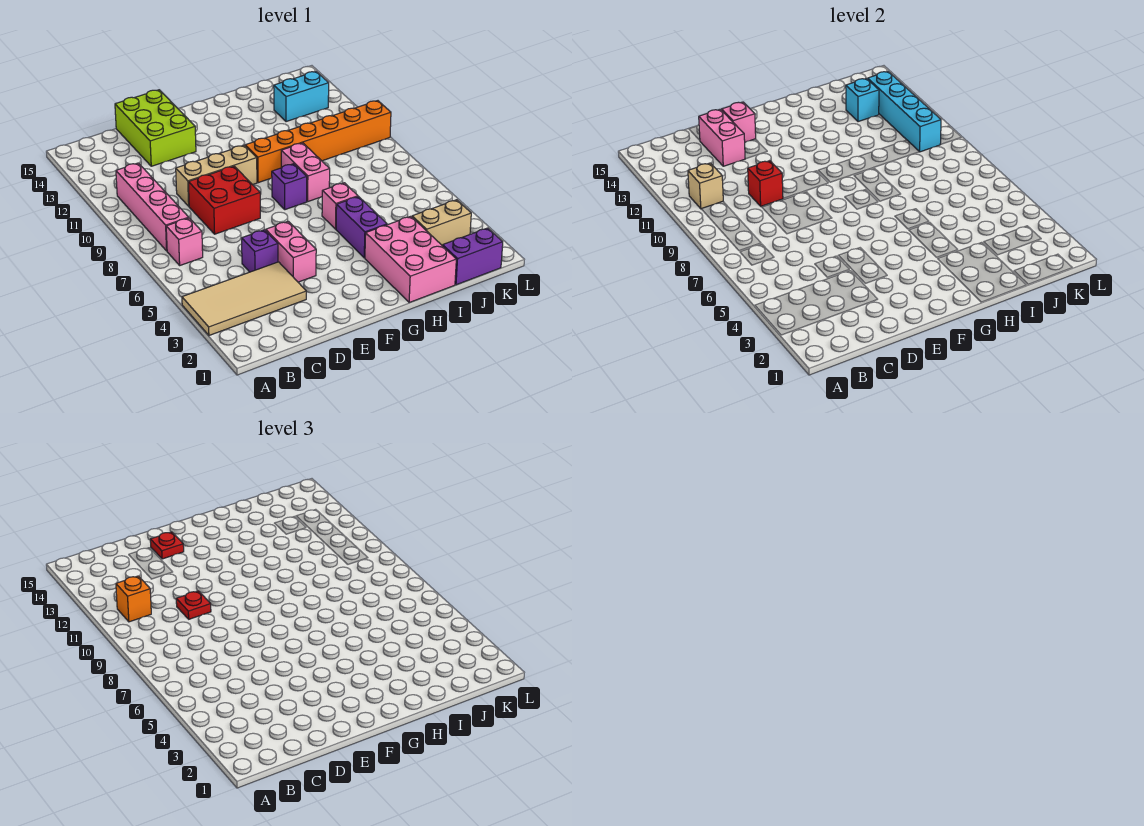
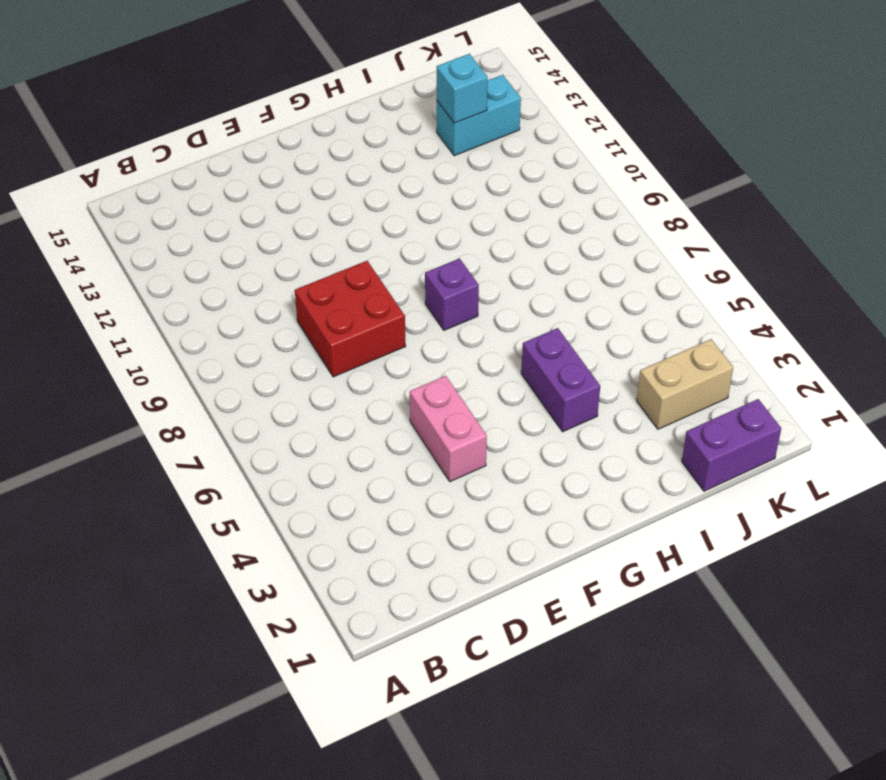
none -> tan tile A3:D4 level 1
none -> pink brick B7 level 1
none -> pink brick B8:B11 level 1

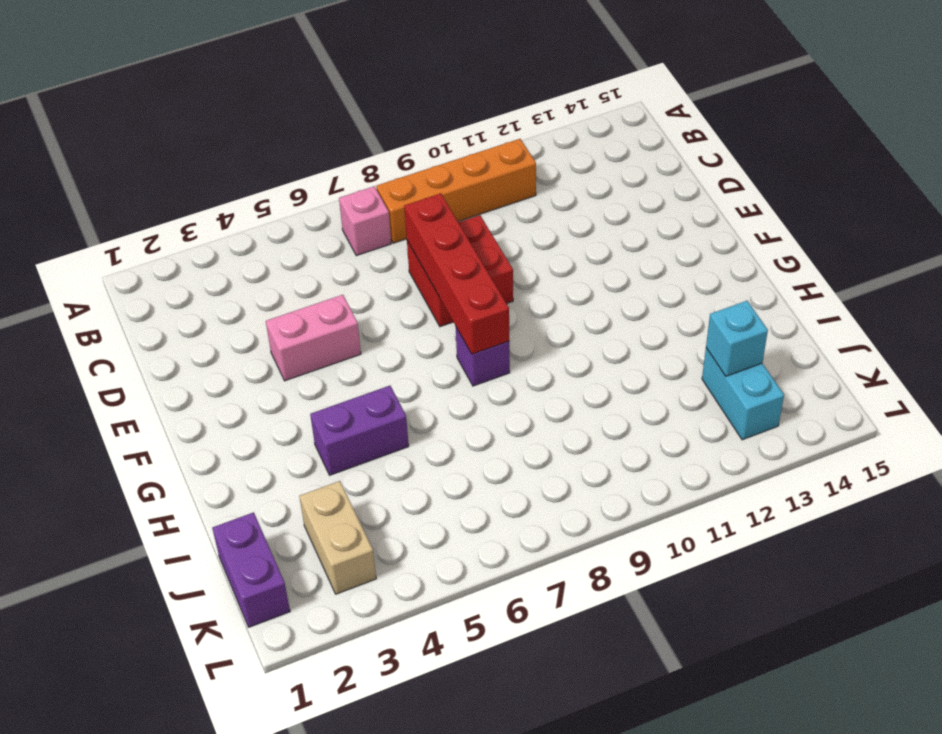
orange brick B8:B11 level 1 -> pink brick B8:B11 level 1
red brick D8:G8 level 2 -> none
none -> tan tile A3:D4 level 1
none -> purple brick D5 level 1
none -> tan brick D10:F10 level 1

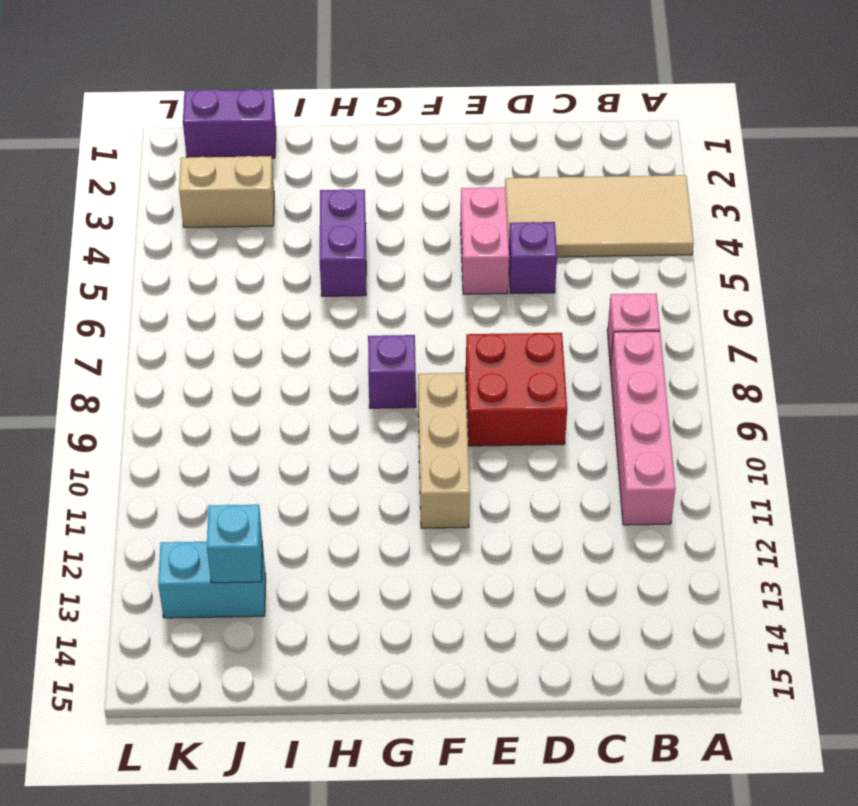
tan brick F9:F11 level 1 -> tan brick D10:F10 level 1
none -> lime brick D13:E15 level 1
none -> orange brick G10:L10 level 1
none -> pink brick H1:I3 level 1

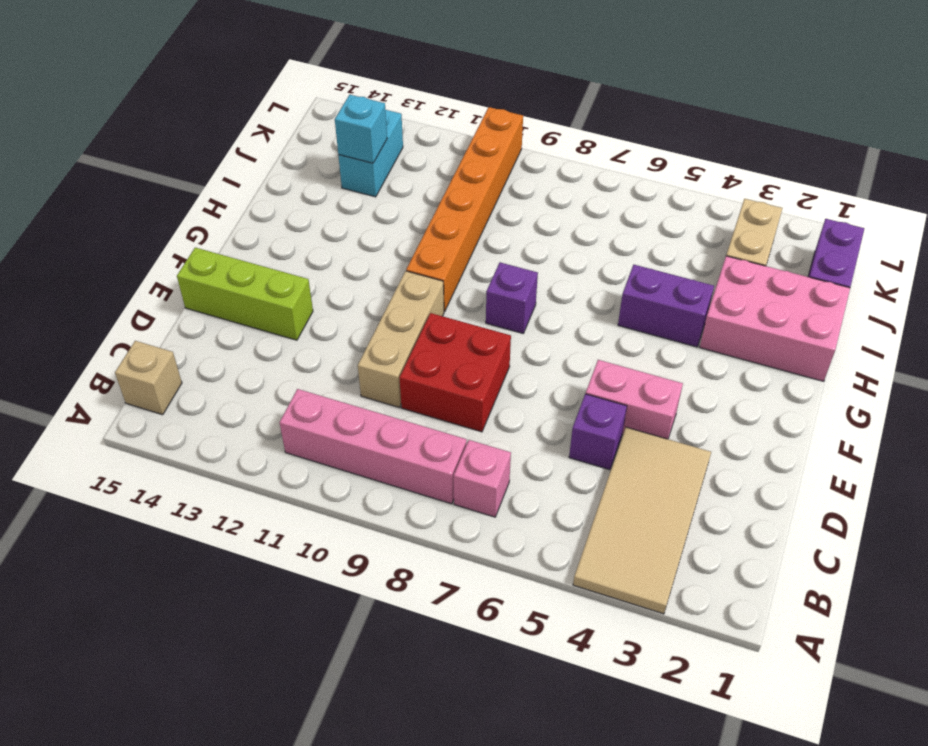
tan brick B15 level 1 -> tan brick B11 level 2
lime brick E13:E15 level 1 -> lime brick D13:E15 level 1
none -> pink brick H6 level 1
none -> pink brick H8:H9 level 1
none -> red brick D10 level 2

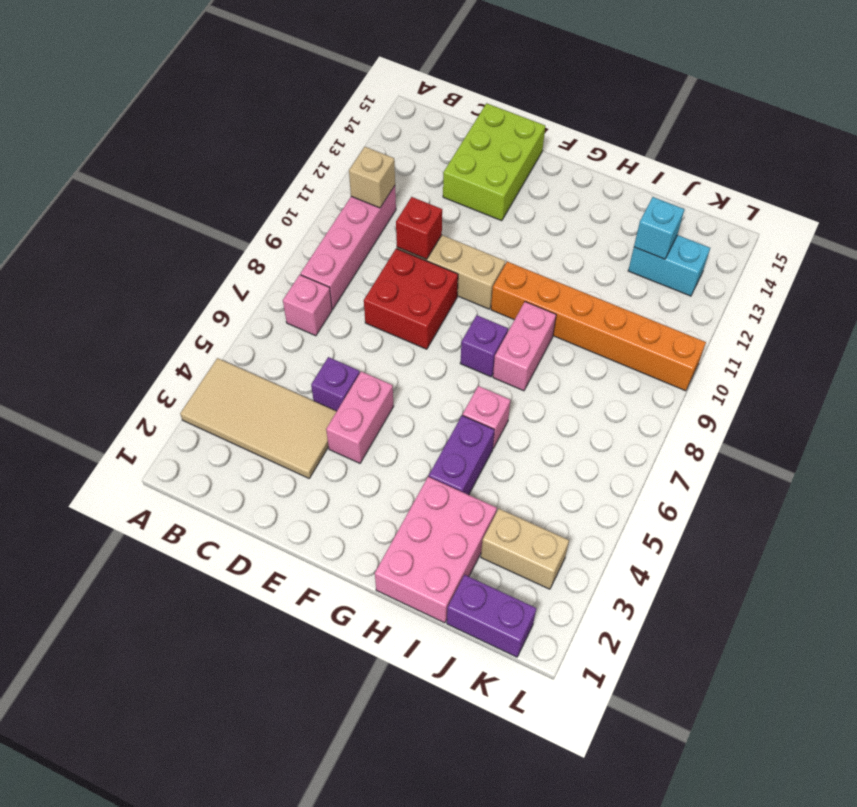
none -> pink brick D13:D14 level 2
none -> pink brick E14 level 2
none -> cyan brick K10:K13 level 2

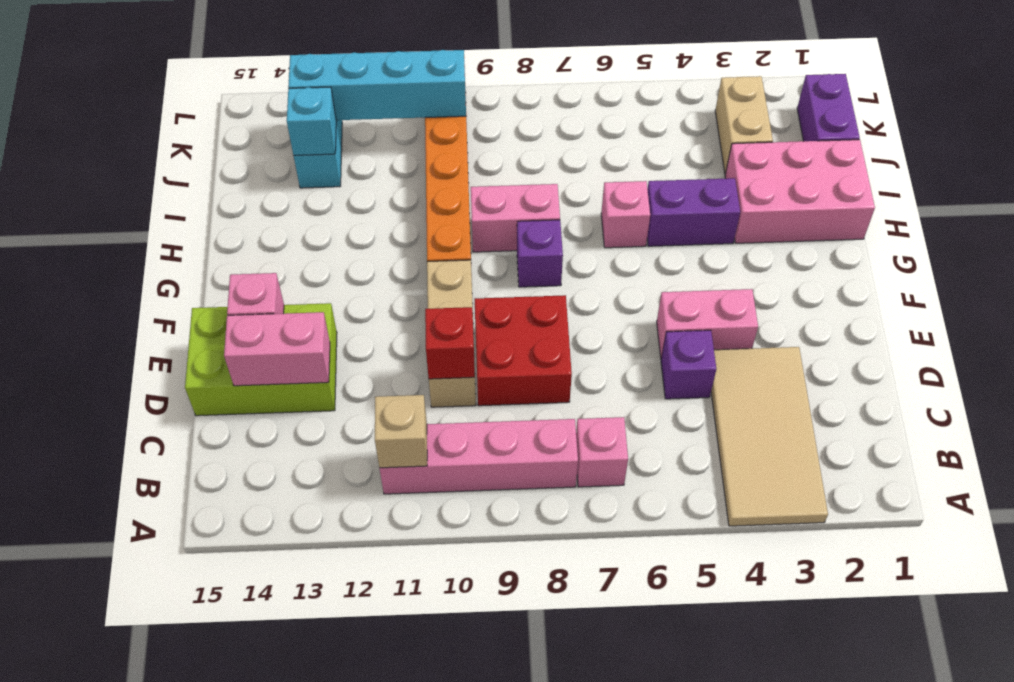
none -> orange brick B11 level 3
none -> red plate D10 level 3
none -> red plate E14 level 3

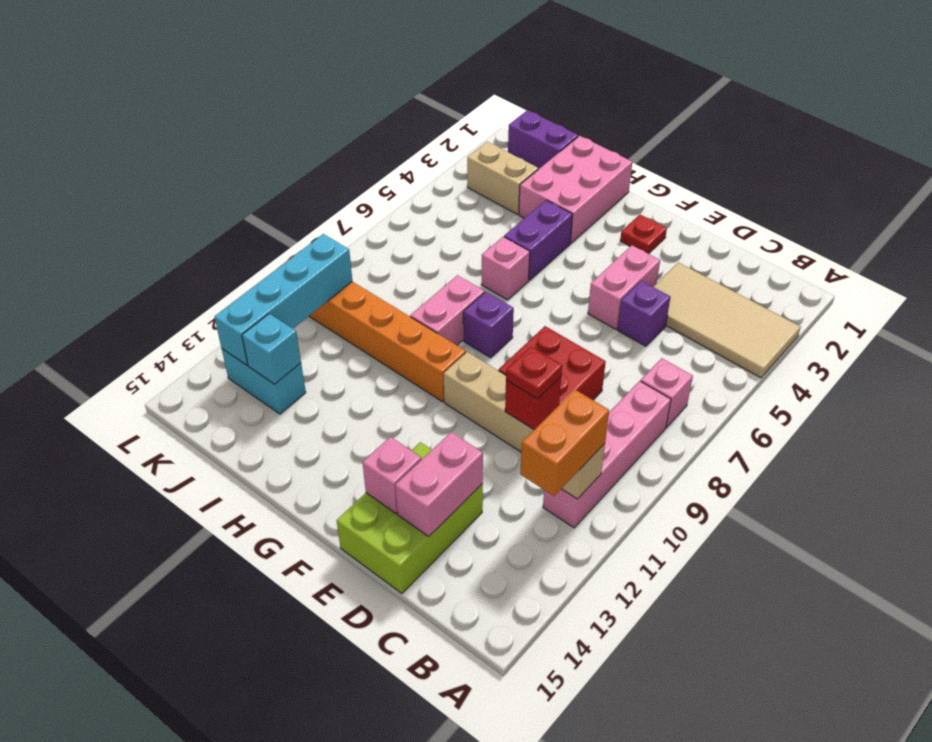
orange brick B11:B12 level 3 -> orange brick B11 level 3
red plate F2 level 1 -> red plate E14 level 3

